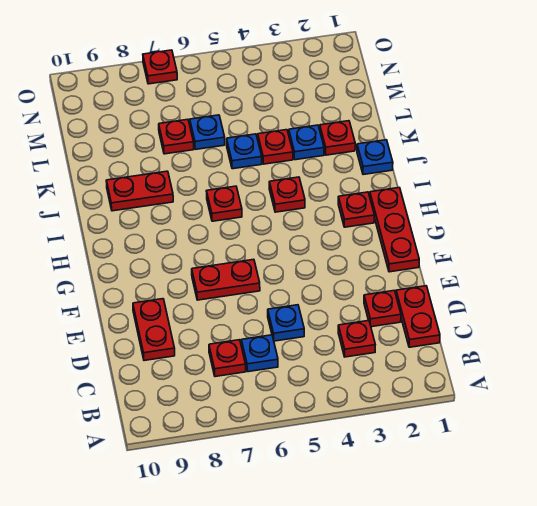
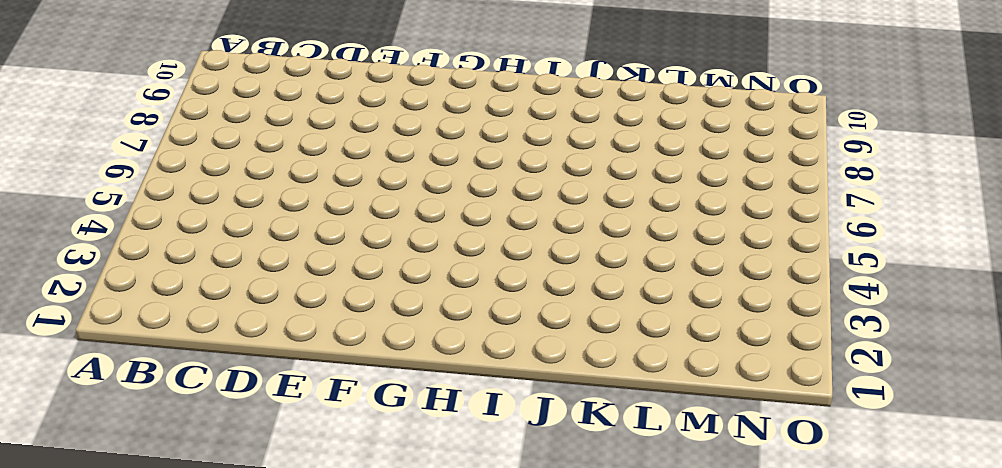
none -> red plate C1:D1 level 1
none -> red plate C3 level 1
none -> blue plate C6 level 1

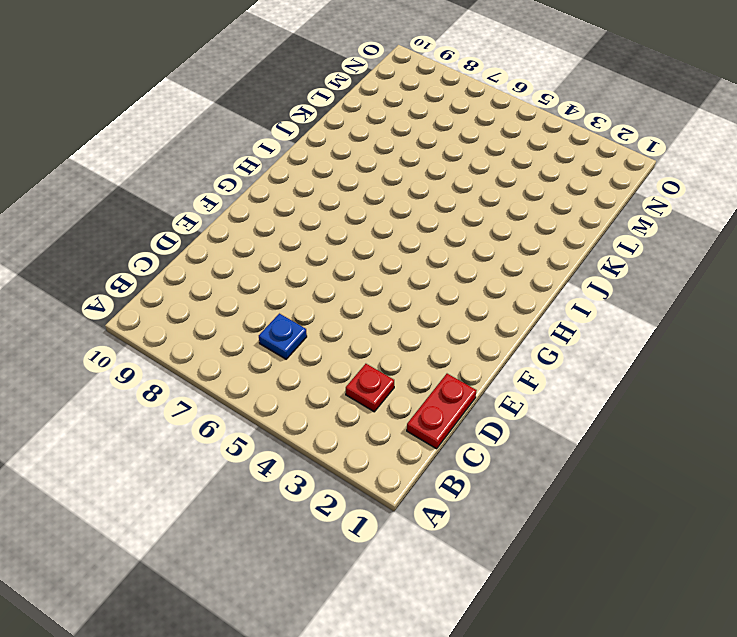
none -> red plate C7 level 1
none -> red plate D2 level 1
none -> blue plate D5 level 1

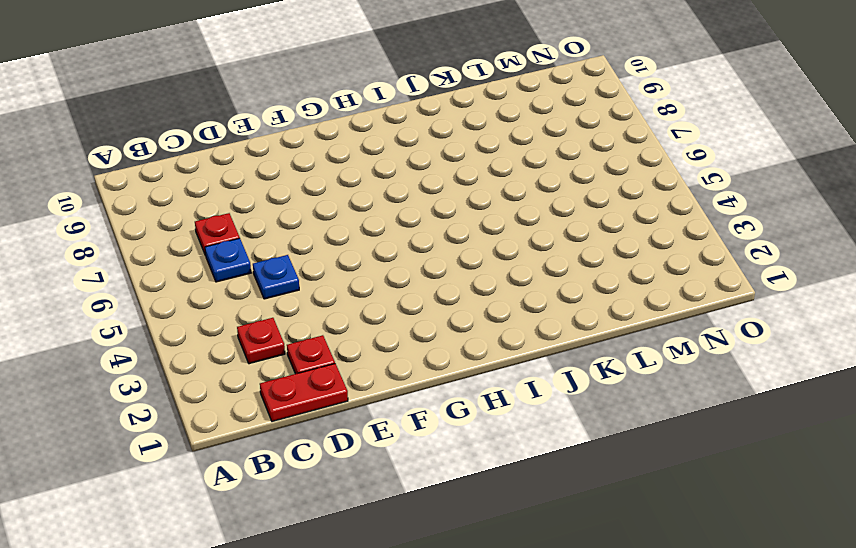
none -> red plate D9:E9 level 1
none -> red plate F1:H1 level 1
none -> red plate F6:F7 level 1

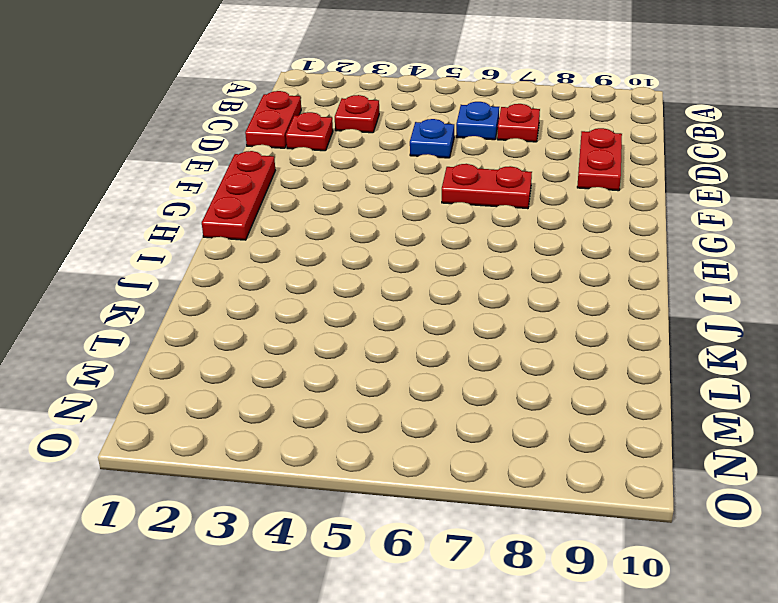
none -> red plate H2 level 1
none -> red plate I4 level 1
none -> red plate I6 level 1

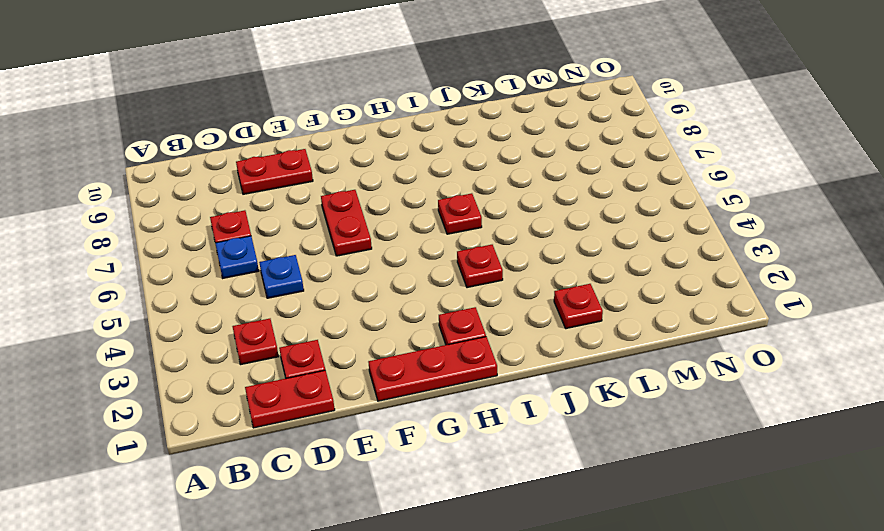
none -> blue plate J1 level 1
none -> red plate J8:J9 level 1
none -> blue plate K3 level 1

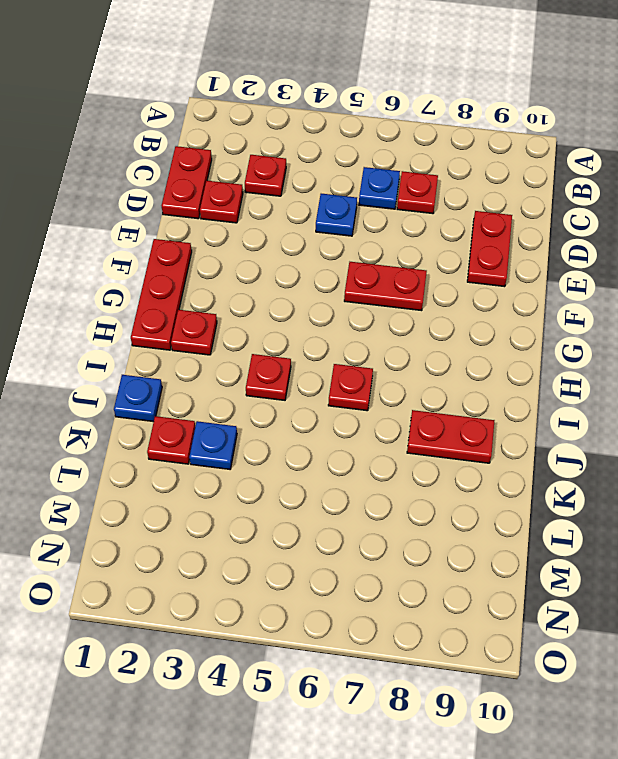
none -> red plate K4 level 1
none -> blue plate K5 level 1
none -> blue plate L6 level 1

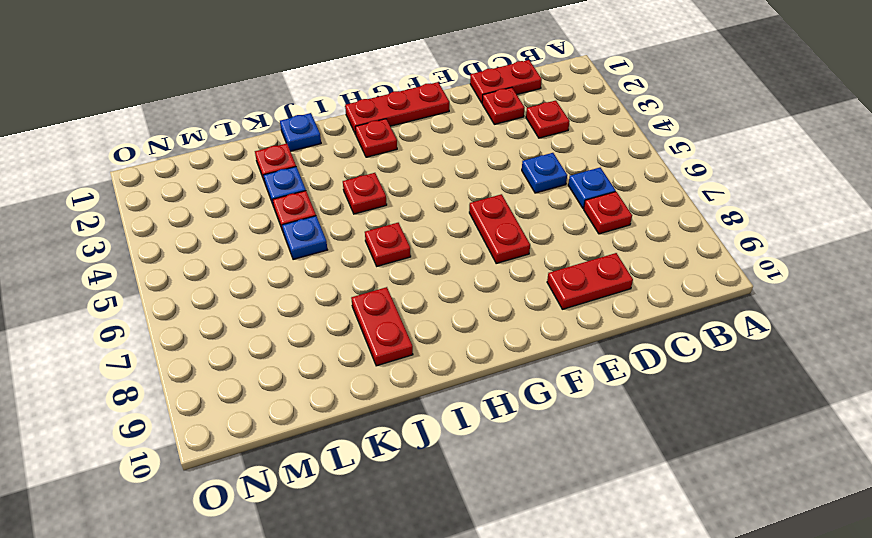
none -> blue plate L6 level 1
none -> red plate L7 level 1
none -> red plate O7 level 1

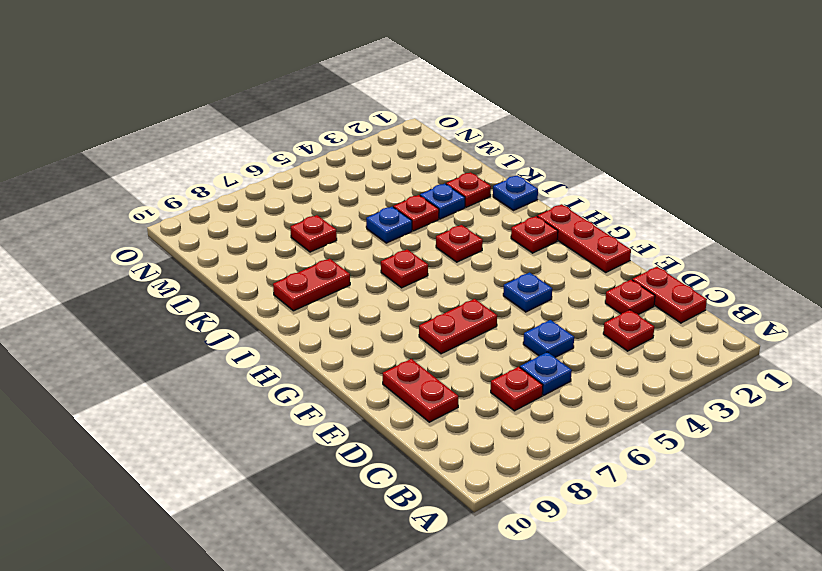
blue plate F4 level 1 -> blue plate L6 level 1
none -> red plate O7 level 1

